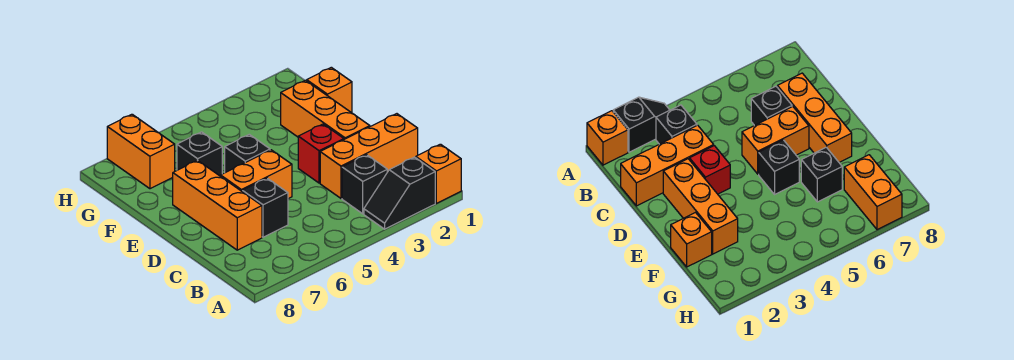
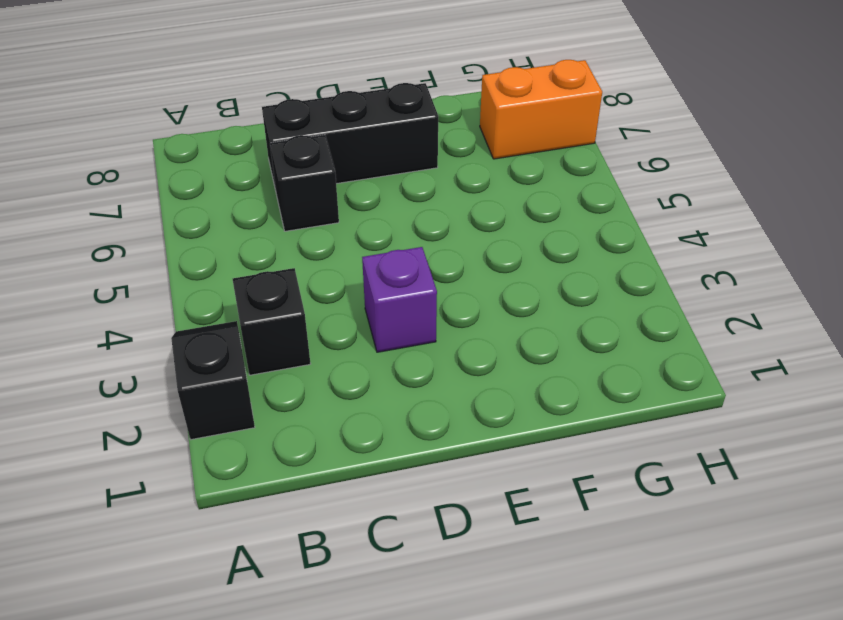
black brick C7:E7 level 1 -> orange brick C7:E7 level 1
purple brick D3 level 1 -> red brick D3 level 1
none -> orange brick A1 level 1
none -> orange brick C1:C3 level 1
none -> orange brick D2:F2 level 1

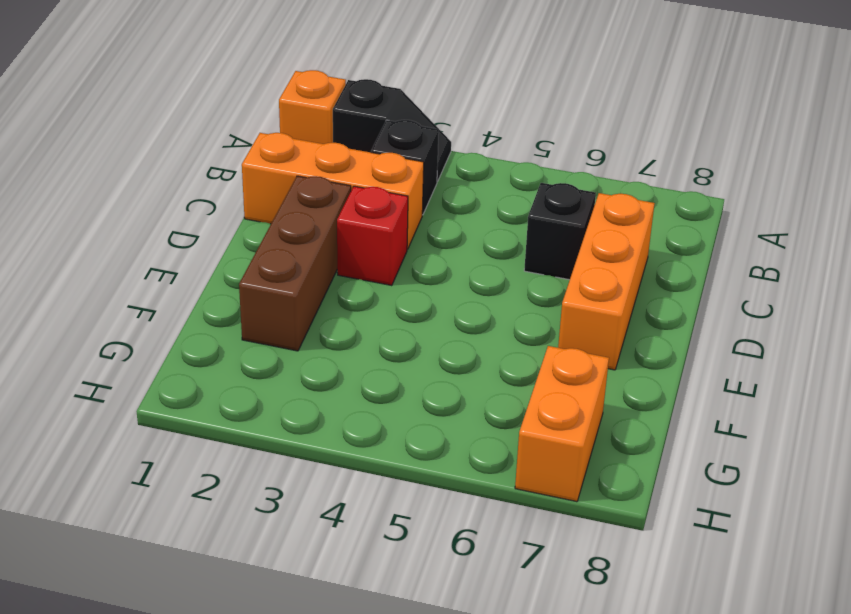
brown brick D2:F2 level 1 -> orange brick D2:F2 level 1
none -> orange brick D5:D6 level 1
none -> black brick E5 level 1
none -> orange brick F1 level 1

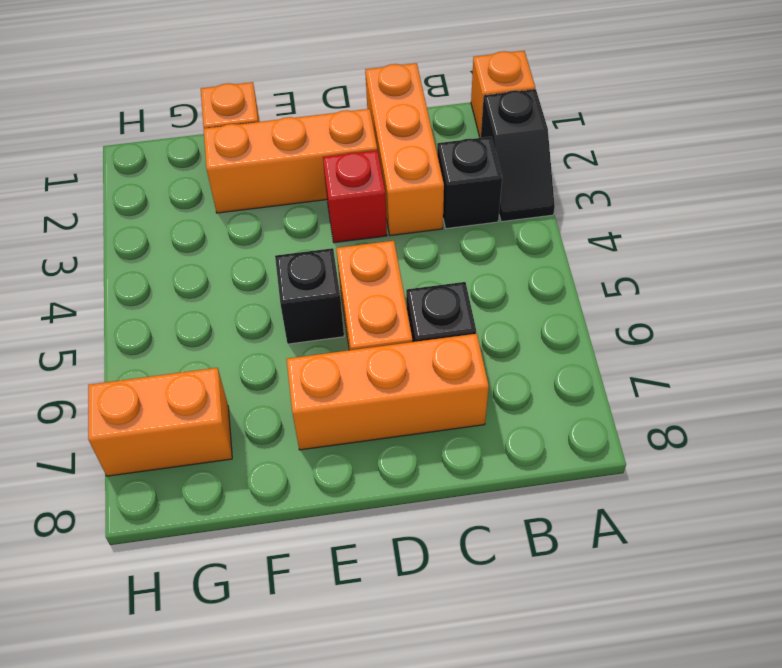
none -> black brick F6 level 1

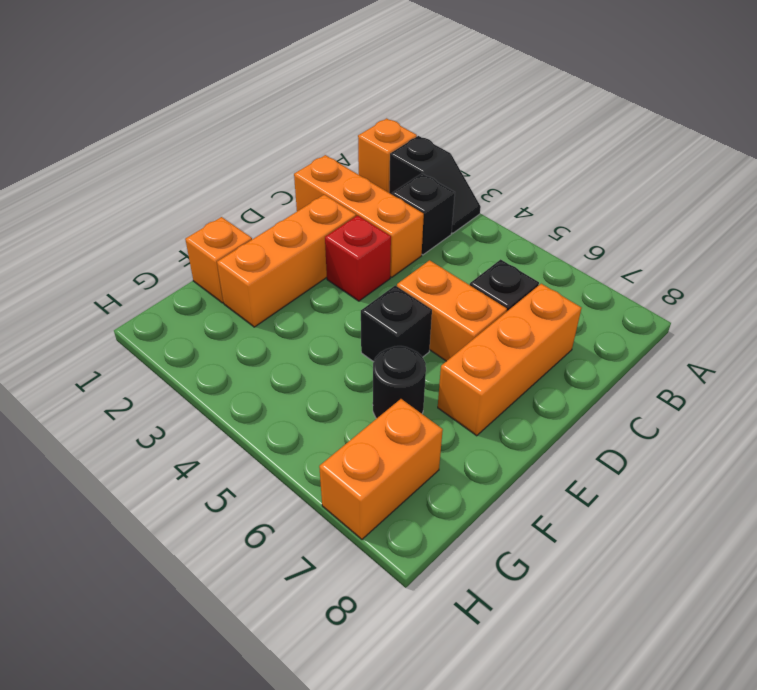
black round brick F6 level 1 -> black brick F6 level 1

